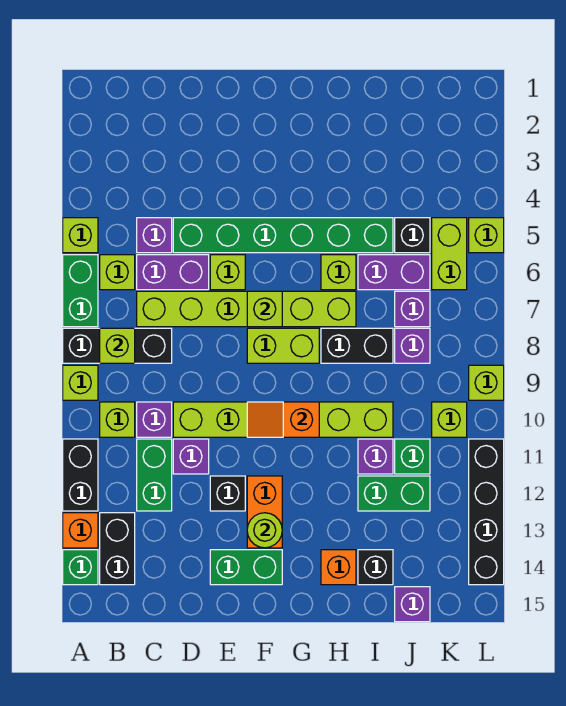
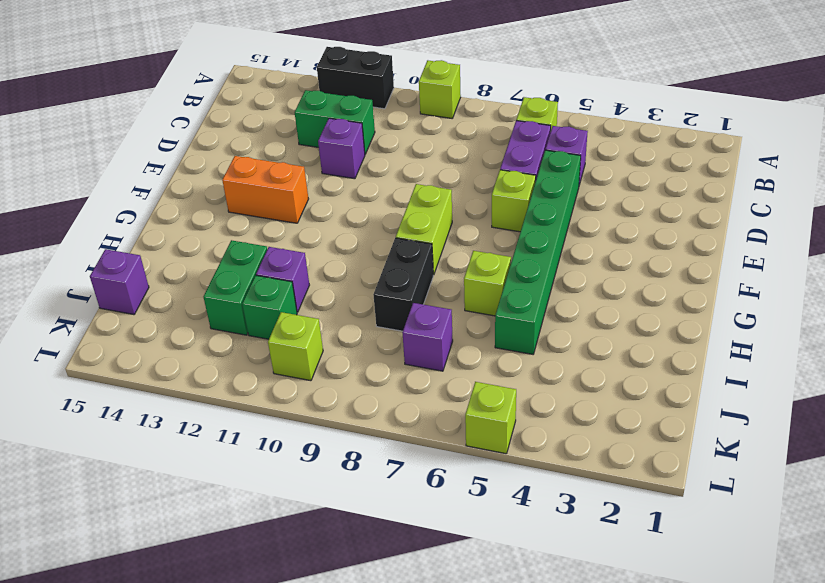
none -> lime brick A5 level 1
none -> green brick A6:A7 level 1
none -> black brick A8:C8 level 1
none -> orange brick A13 level 1

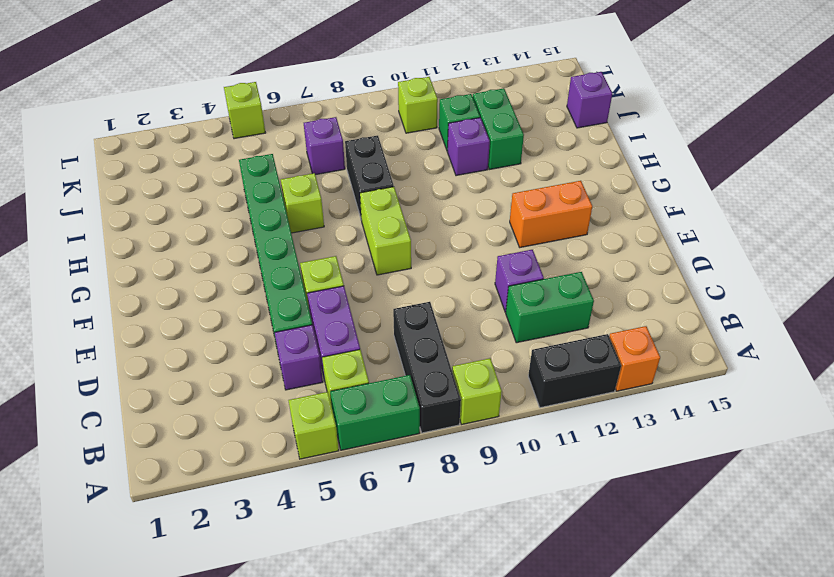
none -> green brick A14 level 1
none -> lime brick B10 level 1
none -> black brick B13:B14 level 1
none -> lime brick C7:H7 level 1

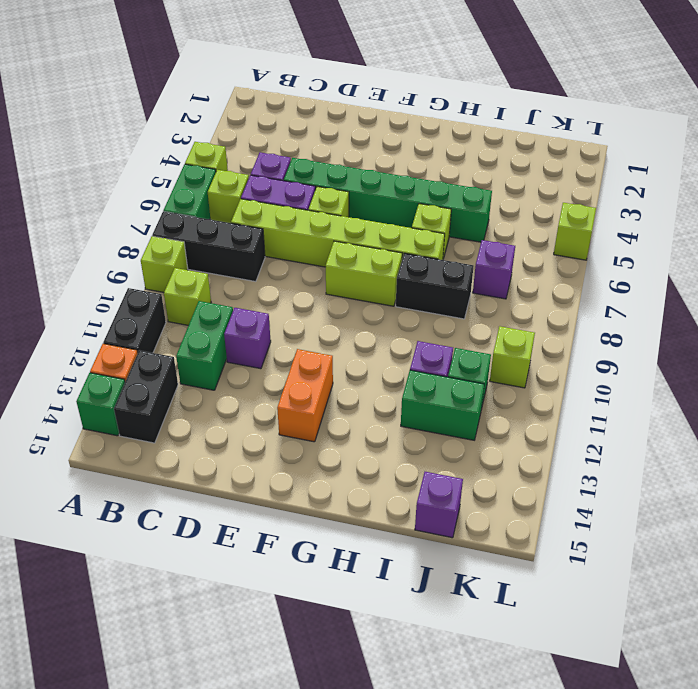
none -> purple brick C10 level 1
none -> lime brick D10:I10 level 1
none -> black brick E12 level 1
none -> green brick E14:F14 level 1

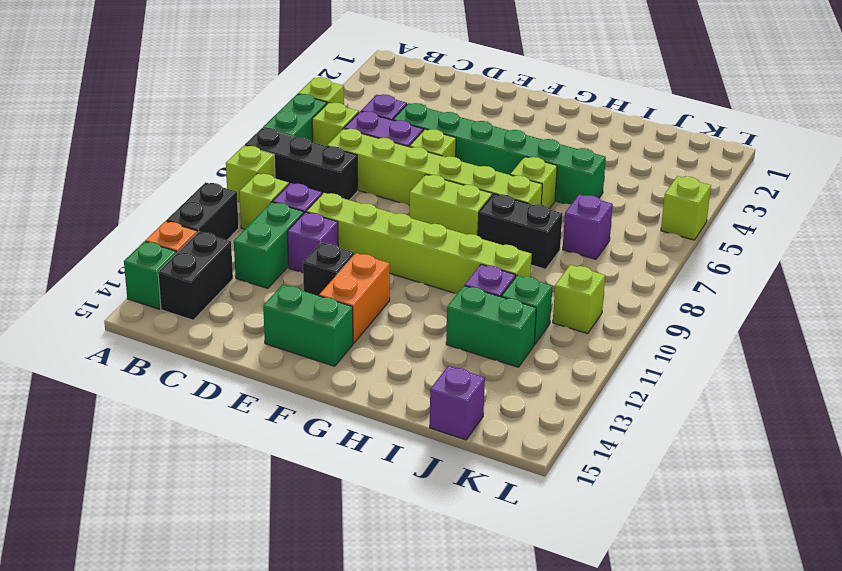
none -> orange brick H14 level 1
none -> purple brick I6:J6 level 1
none -> black brick I14 level 1
none -> black brick J5 level 1

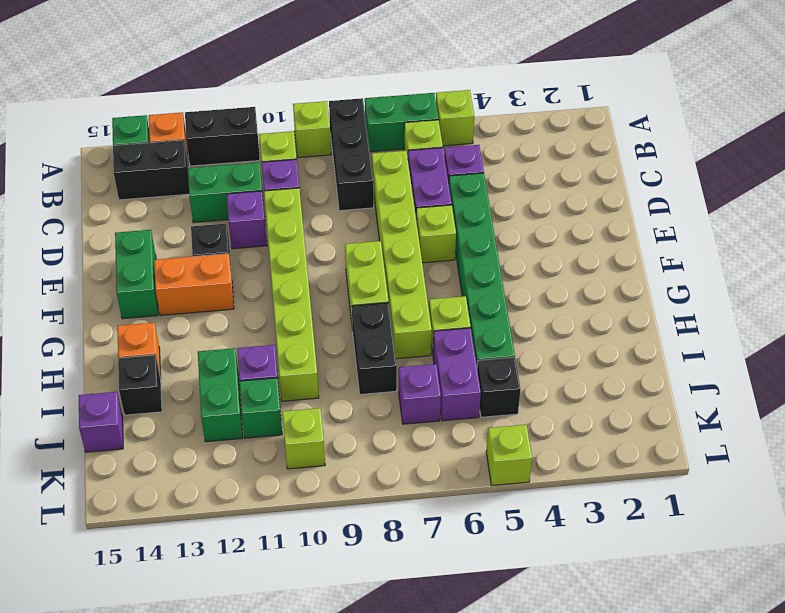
none -> purple brick J8 level 1
none -> lime brick K5:K6 level 1
none -> lime brick L9 level 1
none -> black brick L11:L14 level 1

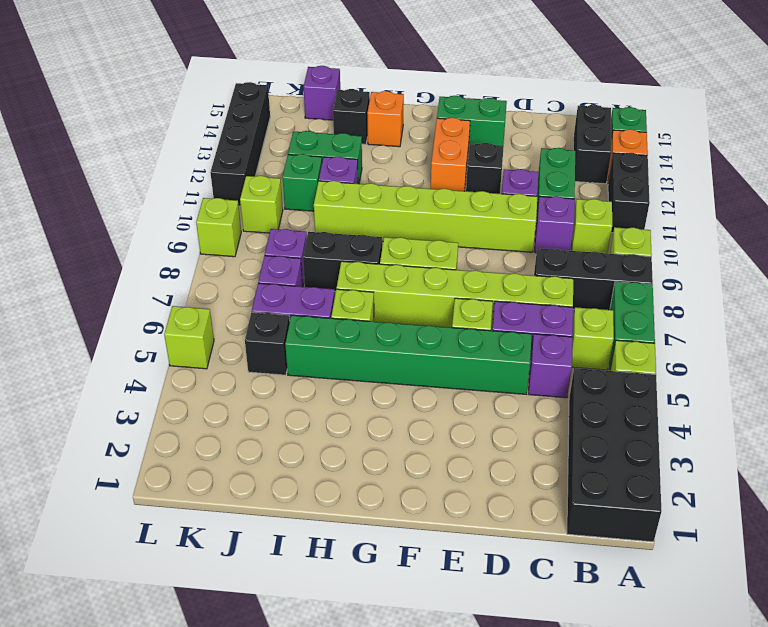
black brick A1:B4 level 1 -> none
none -> lime brick K5:K6 level 1
none -> lime brick B8 level 2
none -> lime brick F7 level 2
none -> orange slope F10:G10 level 2 top G

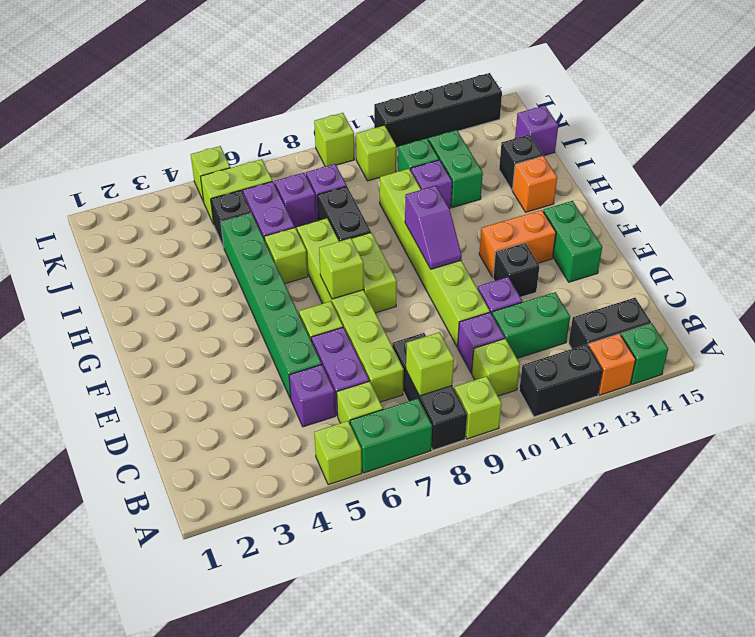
purple slope F10:G10 level 2 top G -> orange slope F10:G10 level 2 top G
none -> lime round brick F13 level 2

